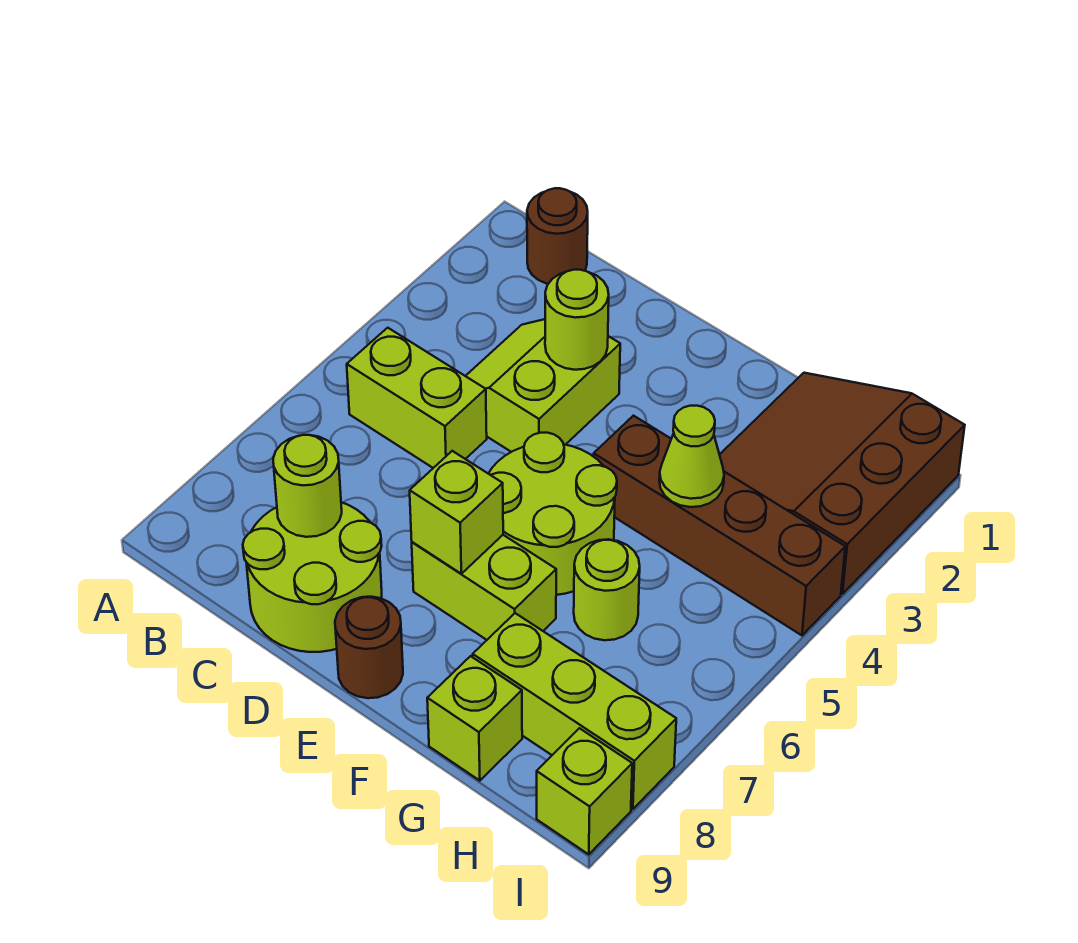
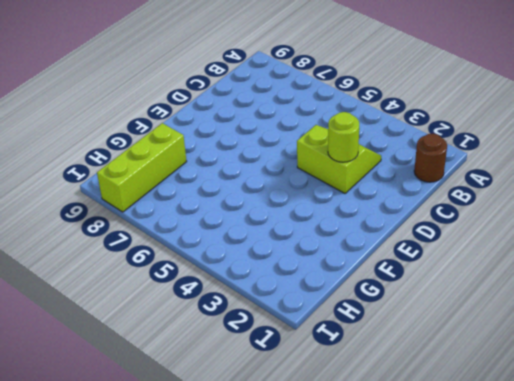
none -> lime brick B5:C5 level 1
none -> lime round brick C8:D9 level 1
none -> lime round brick E5:F6 level 1

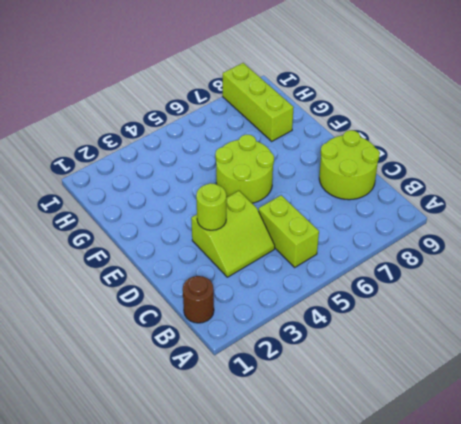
none -> lime brick E7:F7 level 1
none -> brown round brick E9 level 1
none -> brown brick F4:I4 level 1

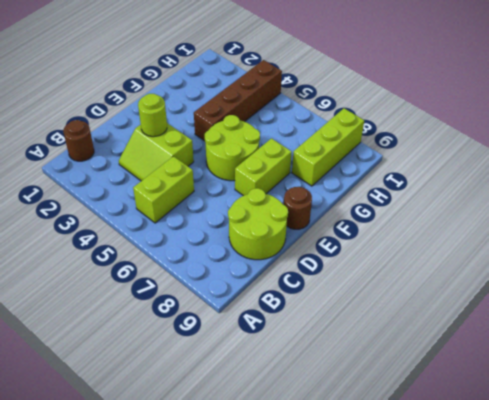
none -> brown slope G1:I3 level 1 top I
none -> lime round brick G6 level 1
none -> lime brick G9 level 1

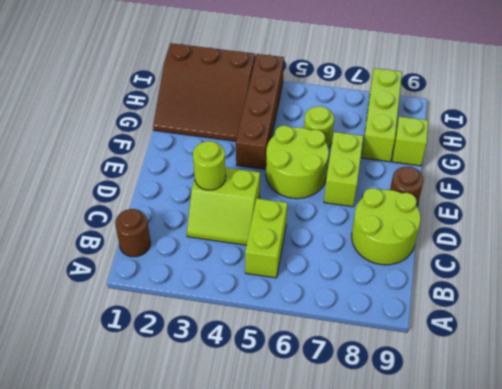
none -> lime brick I9 level 1
none -> lime round brick C8 level 2
none -> lime brick E7 level 2

